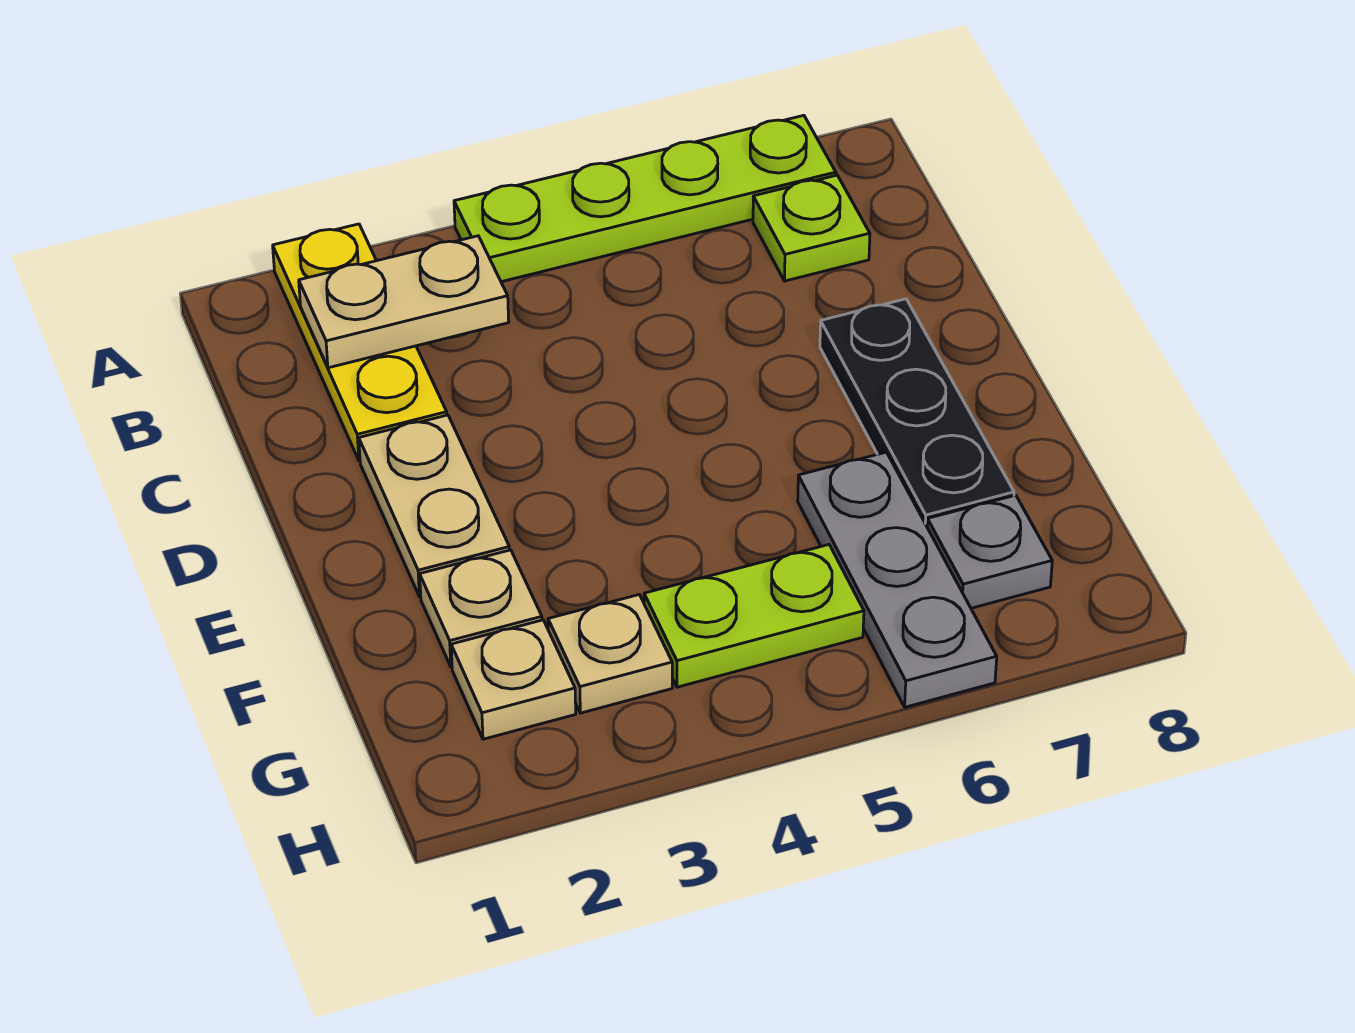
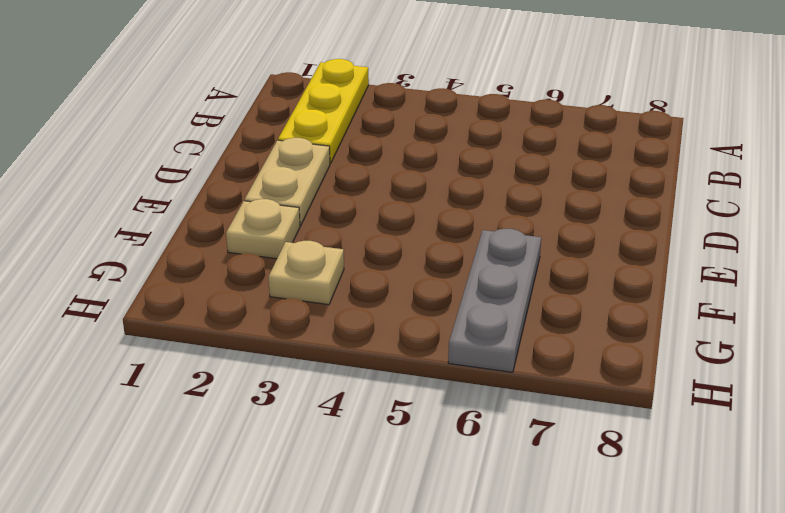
none -> lime plate A4:A7 level 1
none -> lime plate B7 level 1
none -> black plate D7:F7 level 1

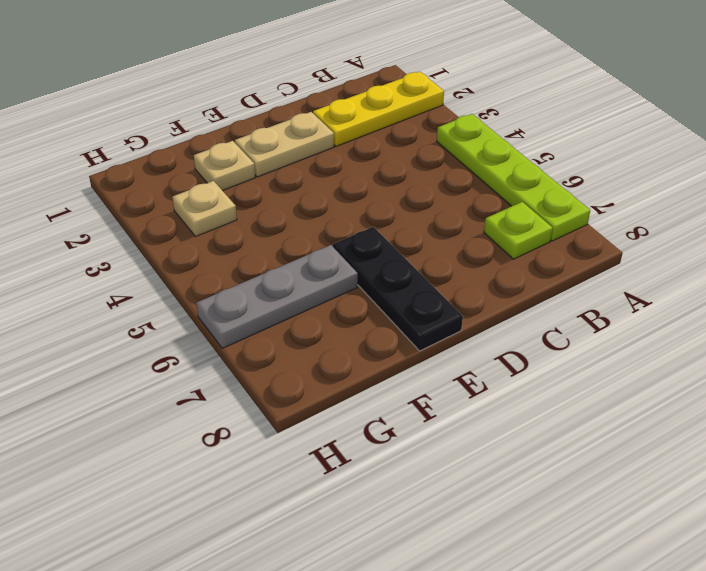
black plate E6:E8 level 1 -> black plate D7:F7 level 1
none -> tan plate G2 level 1
none -> lime plate G4:G5 level 1
none -> grey plate G7 level 1

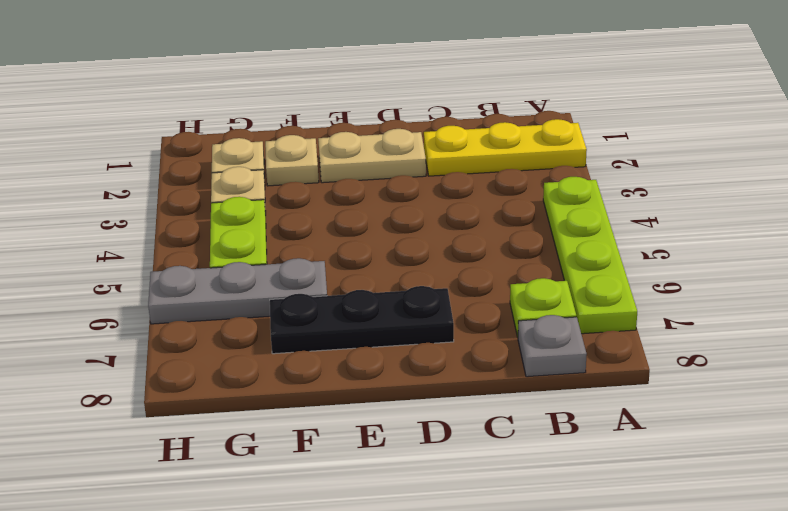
grey plate B8 level 1 -> grey plate G7 level 1
none -> tan plate B2:B3 level 2

